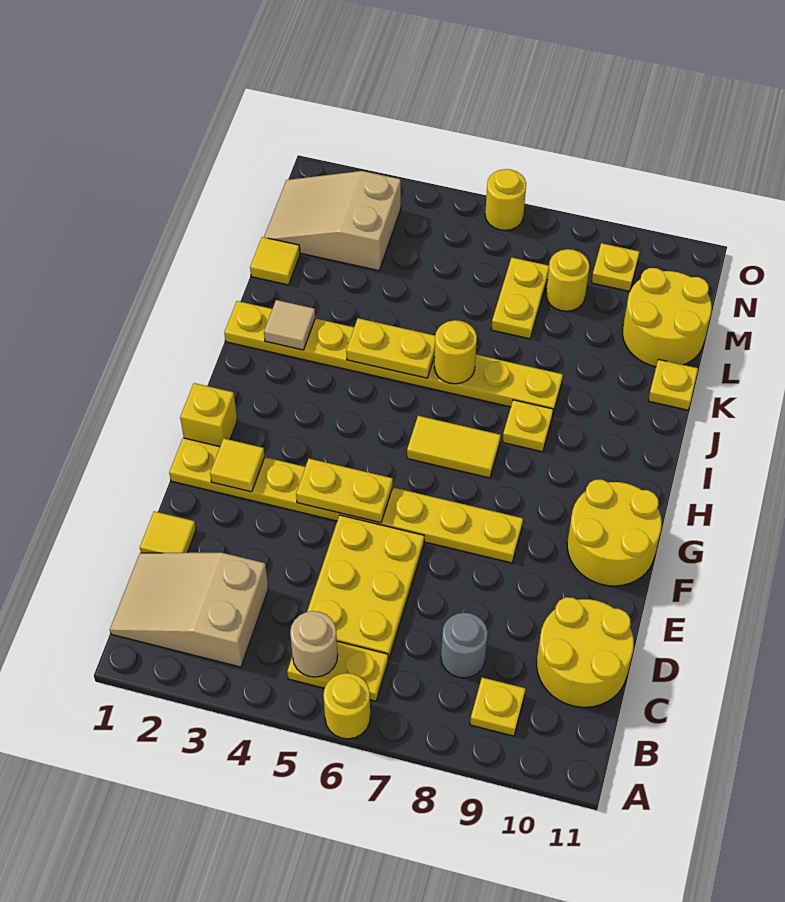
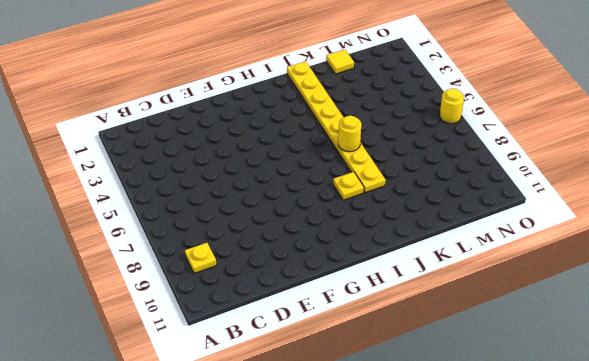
none -> yellow round brick A6 level 1
none -> tan slope B1:C3 level 1 top 3
none -> yellow plate B5:B6 level 1

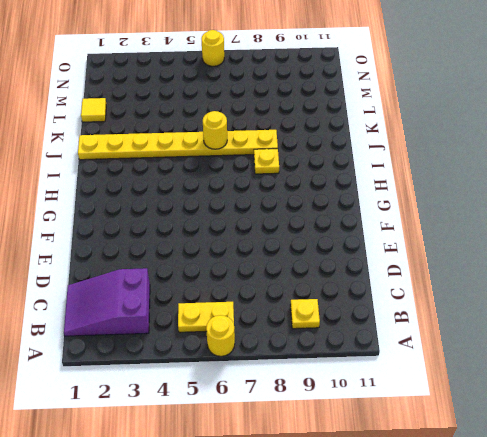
purple slope B1:C3 level 1 top 3 -> tan slope B1:C3 level 1 top 3
none -> yellow plate C5:E6 level 1
none -> grey round brick C8 level 1
none -> yellow round brick C10:D11 level 1

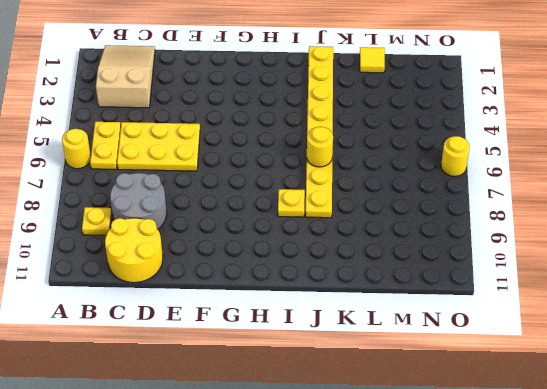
grey round brick C8:D9 level 1 -> grey round brick C8 level 1
none -> yellow tile D1 level 1
none -> yellow plate F1:F8 level 1
none -> yellow round brick F10:G11 level 1

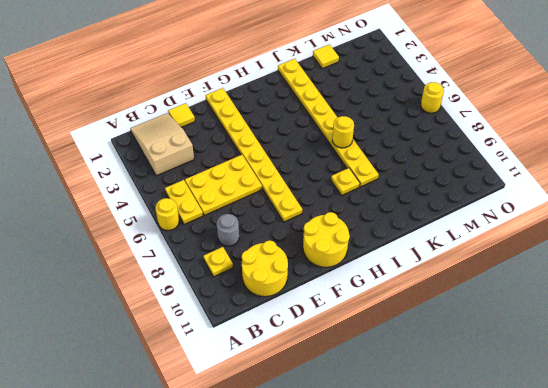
none -> yellow brick G1 level 1
none -> yellow tile H6:H7 level 1
none -> yellow plate K11 level 1

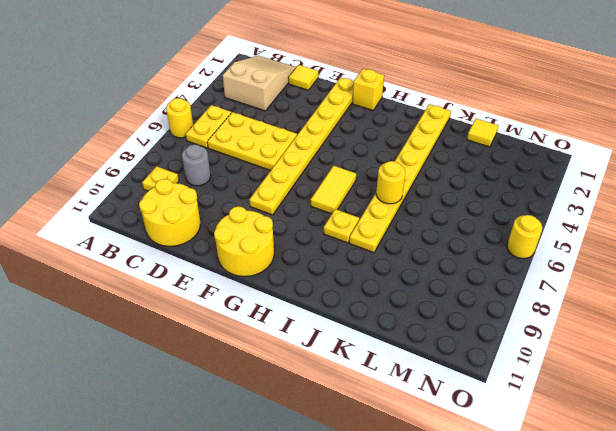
none -> yellow plate K11 level 1
none -> yellow plate L7:M7 level 1
none -> yellow round brick L10:M11 level 1

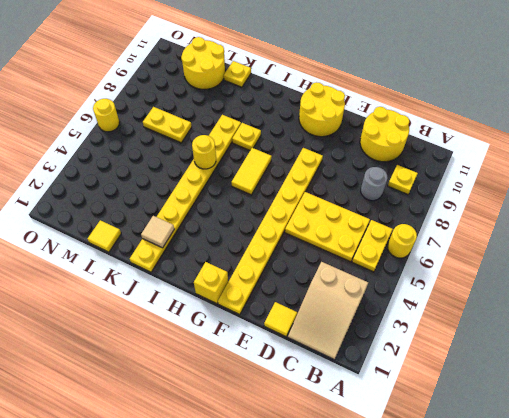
none -> tan slope M1:N3 level 1 top 3
none -> yellow round brick M8 level 1
none -> yellow plate N9 level 1

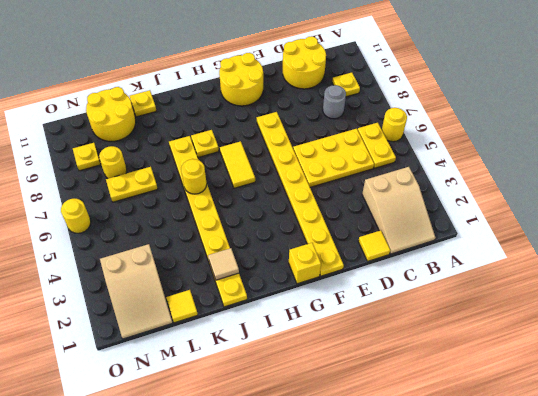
none -> tan round brick B5 level 2
none -> yellow tile F2 level 2
none -> yellow plate F4:F5 level 2

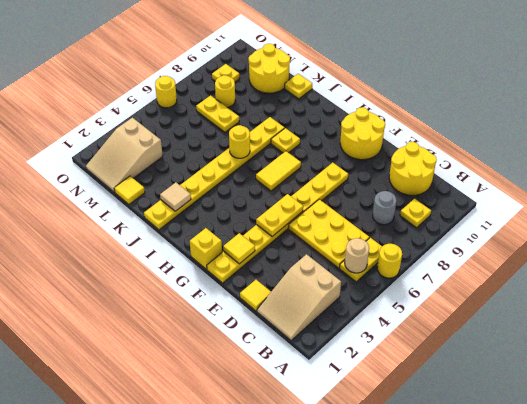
none -> yellow plate J4:J5 level 2

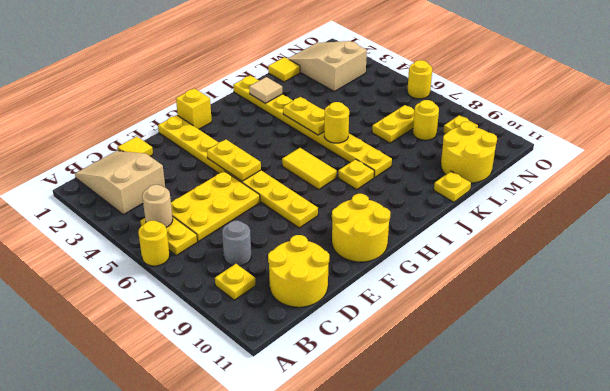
none -> yellow tile F2 level 2

